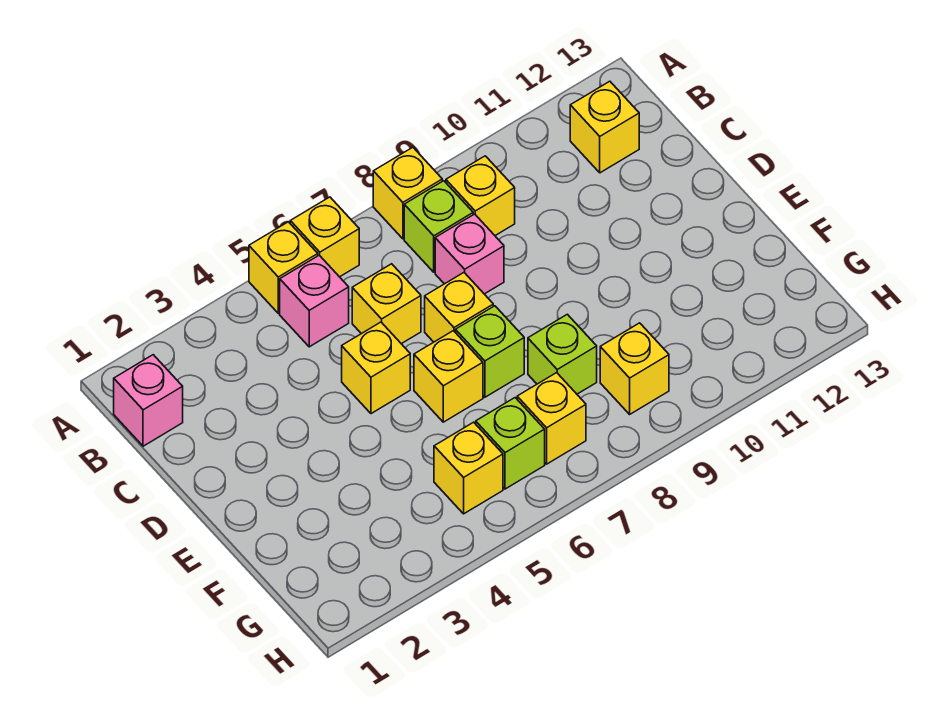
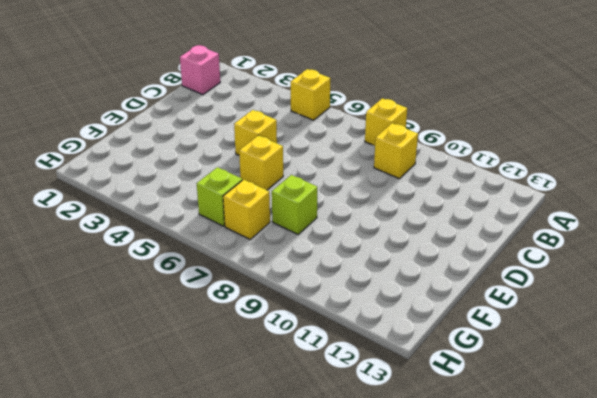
none -> yellow brick A6 level 1
none -> pink brick B5 level 1
none -> lime brick B8 level 1

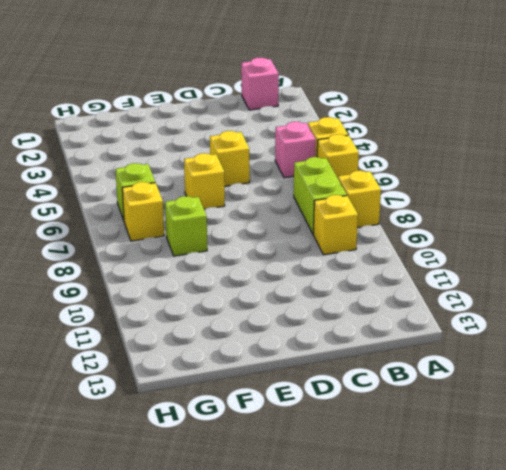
lime brick B7:B8 level 1 -> lime brick B8 level 1
none -> yellow brick B12 level 1
none -> yellow brick C6 level 1
none -> pink brick C8 level 1

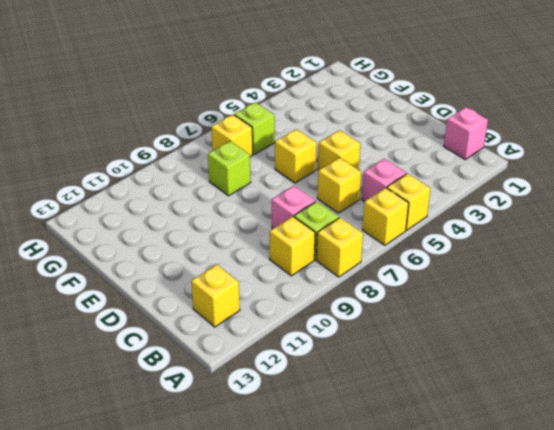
none -> yellow brick D7 level 1
none -> lime brick E7 level 1
none -> yellow brick G5 level 1

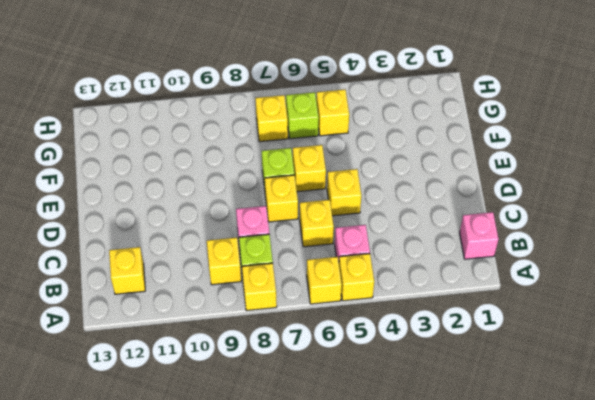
none -> lime brick F8 level 1
none -> yellow brick G9 level 1

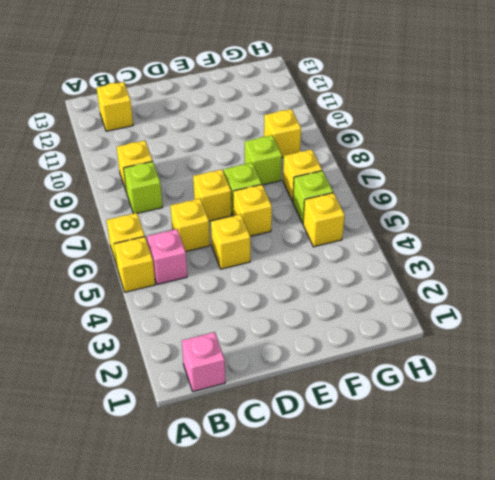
none -> yellow brick A8 level 1
none -> pink brick C8 level 1

